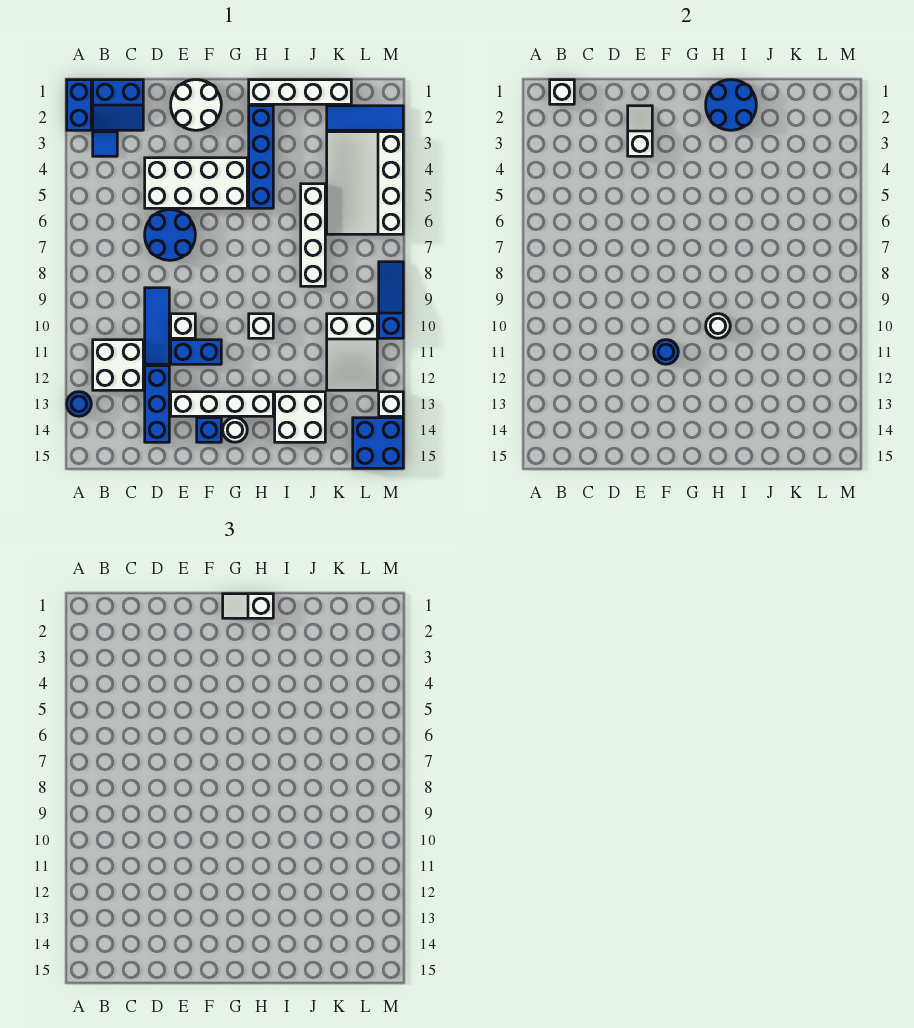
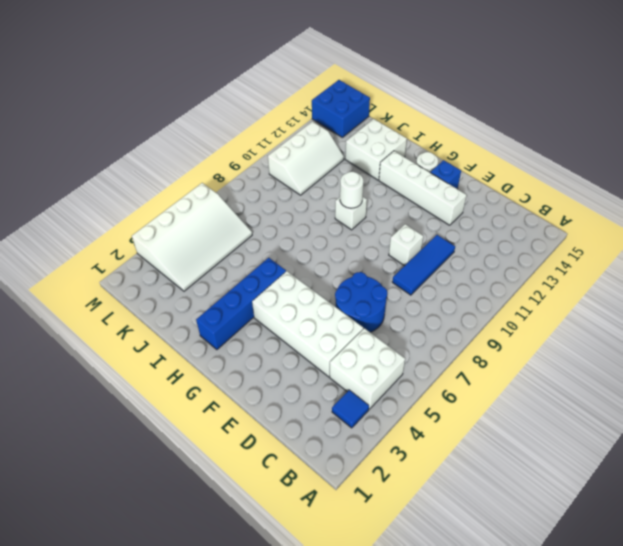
white brick B4:C5 level 1 -> white brick B11:C12 level 1
white slope K10:L12 level 1 top L -> white slope K10:L12 level 1 top 10
none -> blue brick A1:A2 level 1
none -> blue round brick A13 level 1
none -> blue slope B1:C2 level 1 top 1
none -> blue brick D12:D14 level 1

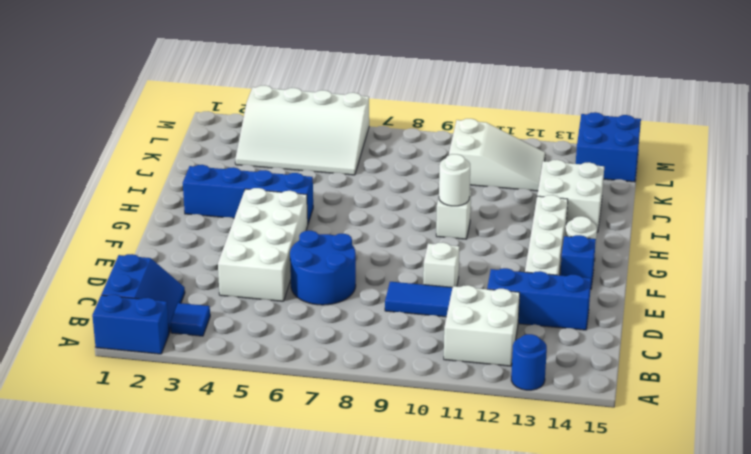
none -> white round brick E1:F2 level 1
none -> blue brick E11:F11 level 1
none -> white brick H1:K1 level 1
none -> white brick J5:J8 level 1

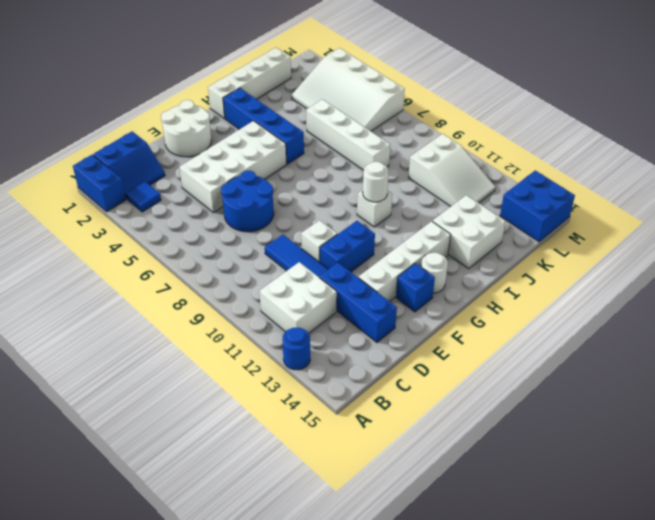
none -> blue tile K2:M2 level 1
none -> blue slope M8:M10 level 1 top 10
none -> white brick M13 level 1
none -> white brick B1 level 2

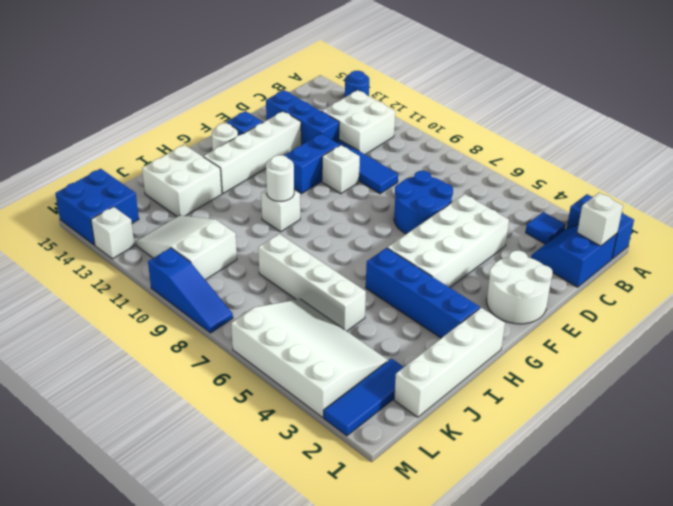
none -> white slope E2:E3 level 2 top 3
none -> blue round brick F11 level 2
none -> blue round brick H1:I2 level 2
none -> white slope G1:H1 level 3 top H

